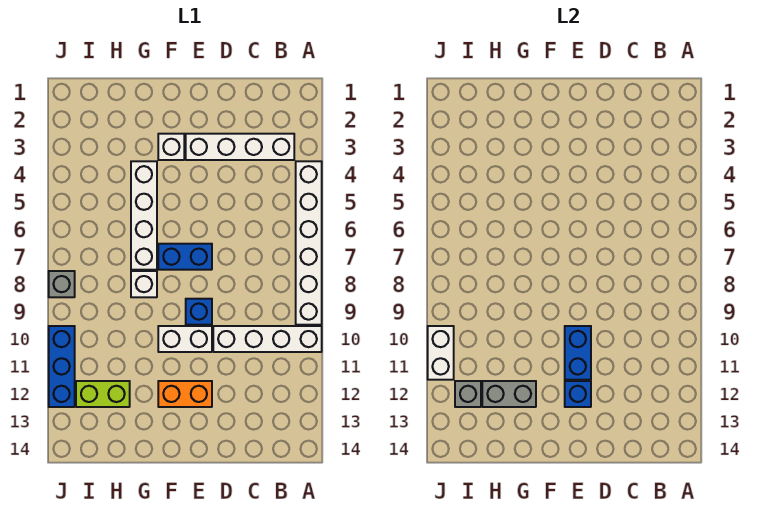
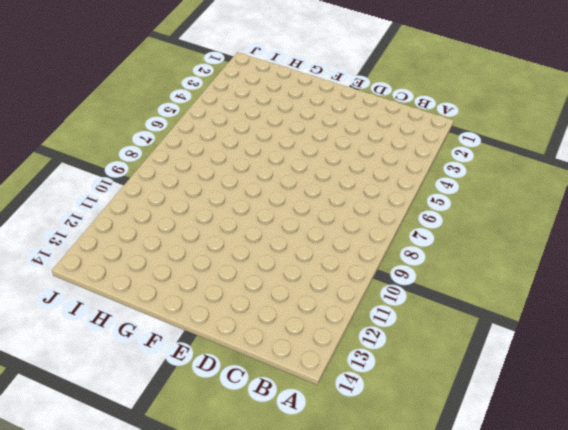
none -> white brick A4:A9 level 1
none -> white brick A10:D10 level 1
none -> white brick B3:E3 level 1

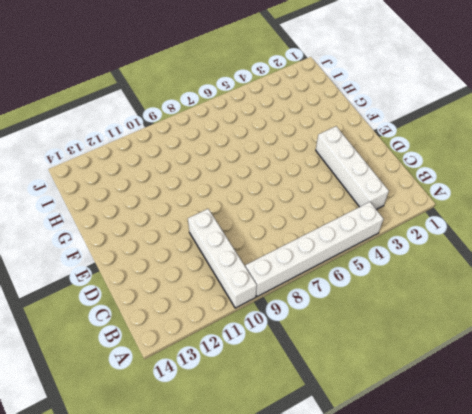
none -> blue brick E7:F7 level 1
none -> blue brick E9 level 1
none -> white brick E10:F10 level 1

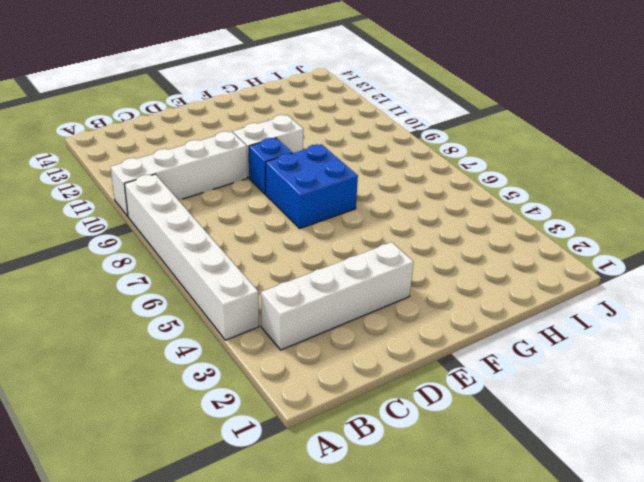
blue brick E7:F8 level 1 -> blue brick E7:F7 level 1
none -> orange brick E12:F12 level 1
none -> white brick F3 level 1
none -> white brick G4:G7 level 1

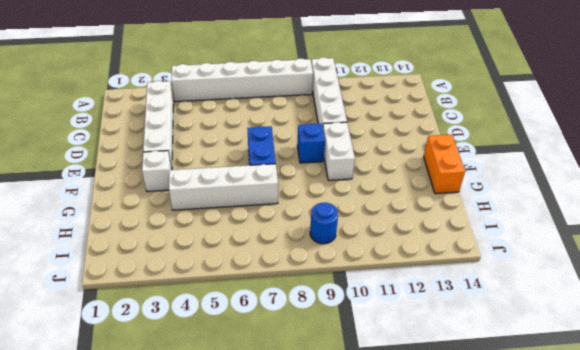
orange brick F14:G14 level 1 -> orange brick E12:F12 level 1
blue round brick I9 level 1 -> none
none -> white brick G8 level 1
none -> lime brick H12:I12 level 1
none -> grey brick J8 level 1

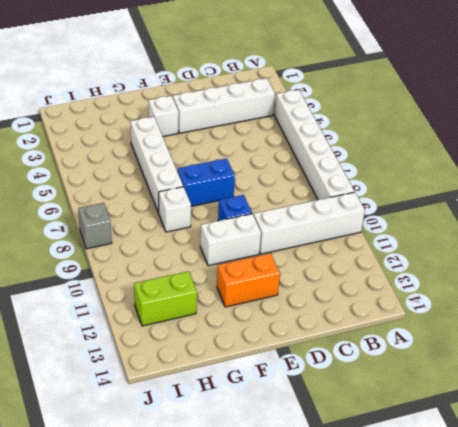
none -> blue brick J10:J12 level 1
none -> blue brick E10:E11 level 2
none -> blue brick E12 level 2

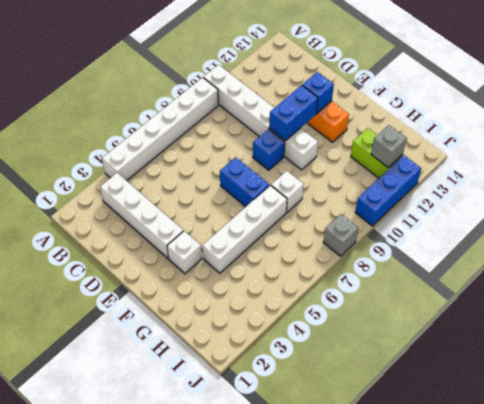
none -> grey brick G12:H12 level 2
none -> white brick J10:J11 level 2

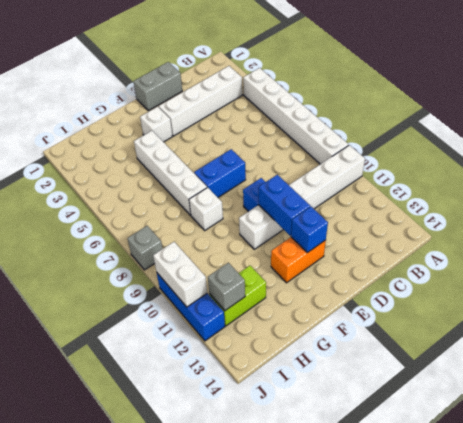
grey brick D1:E1 level 1 -> grey brick G12:H12 level 2

